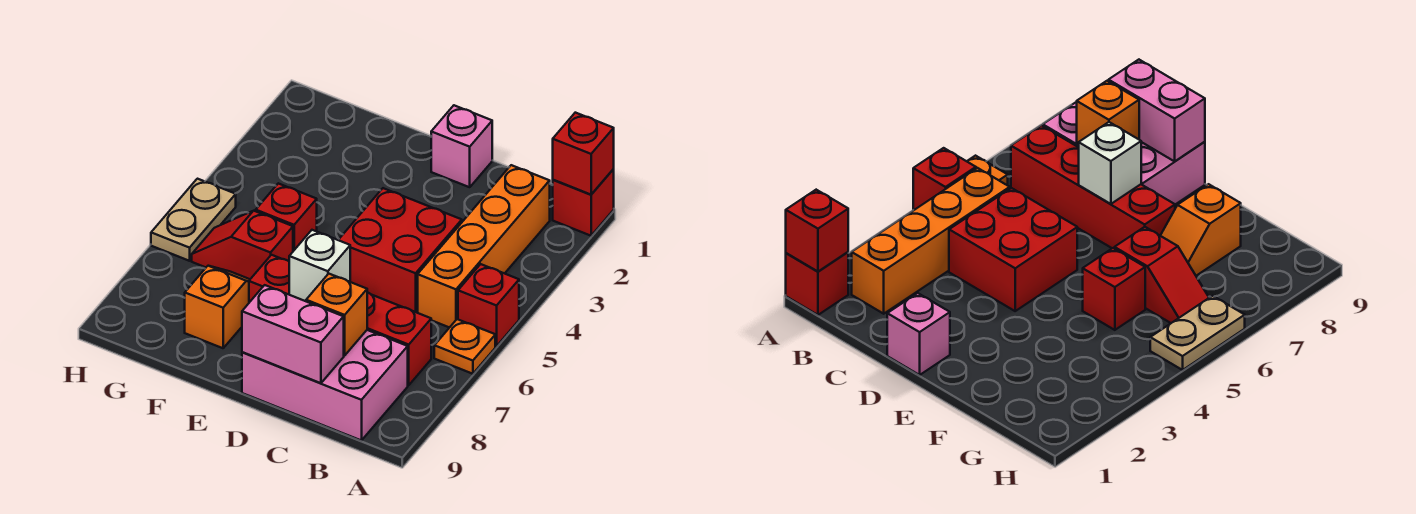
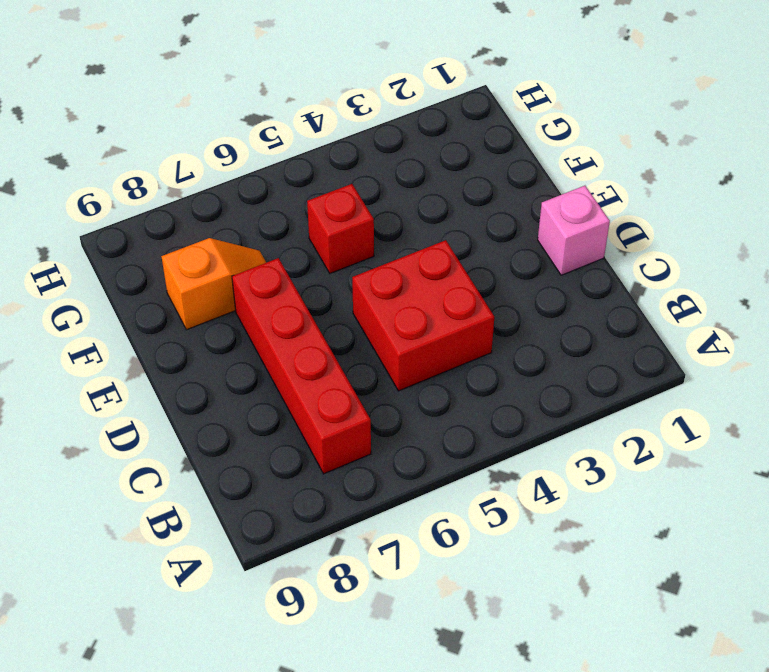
none -> red brick A1 level 1
none -> red brick A5 level 1
none -> orange plate A6 level 1

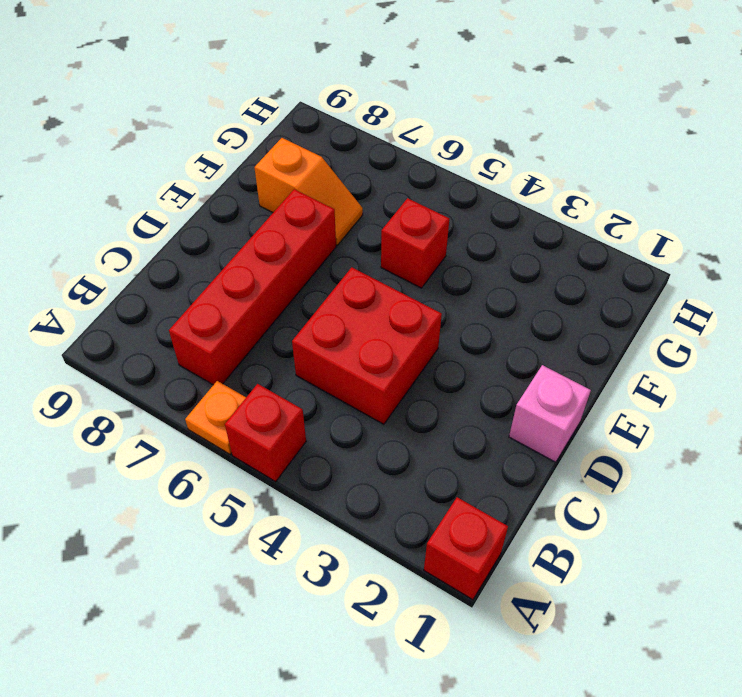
none -> orange brick B2:B5 level 1
none -> pink brick B8:D9 level 1
none -> red slope F6:G6 level 1 top F

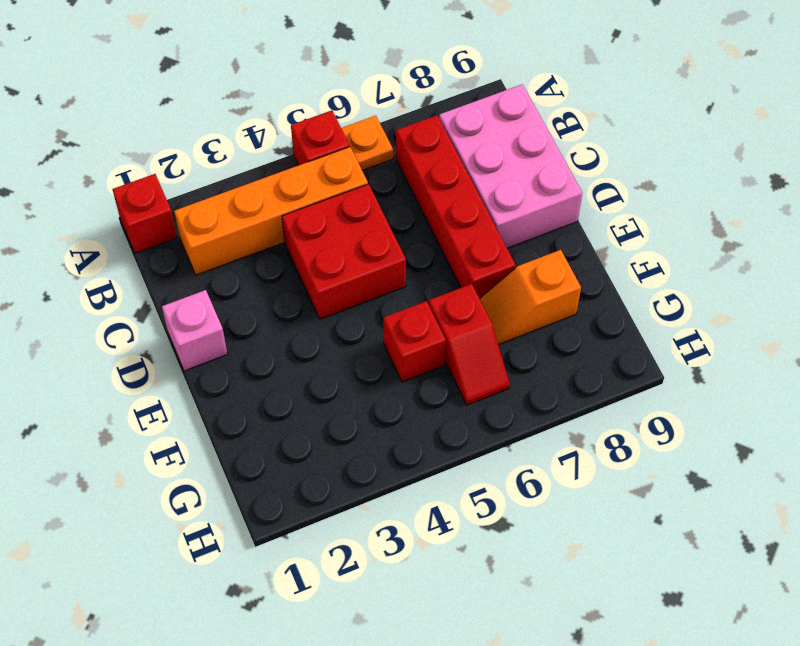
none -> tan plate H5:H6 level 1
none -> red brick A1 level 2
none -> orange brick C8 level 2

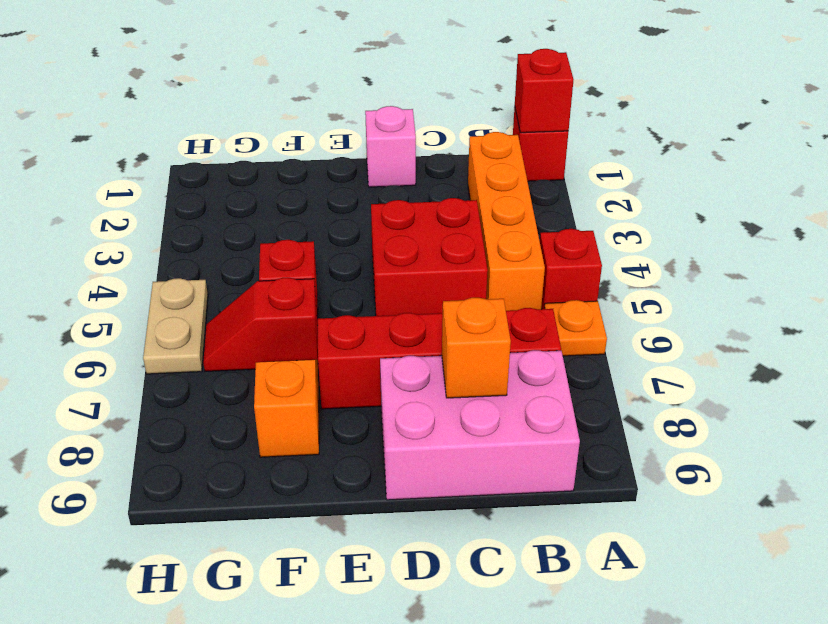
none -> pink brick C9:D9 level 2
none -> white brick D7 level 2

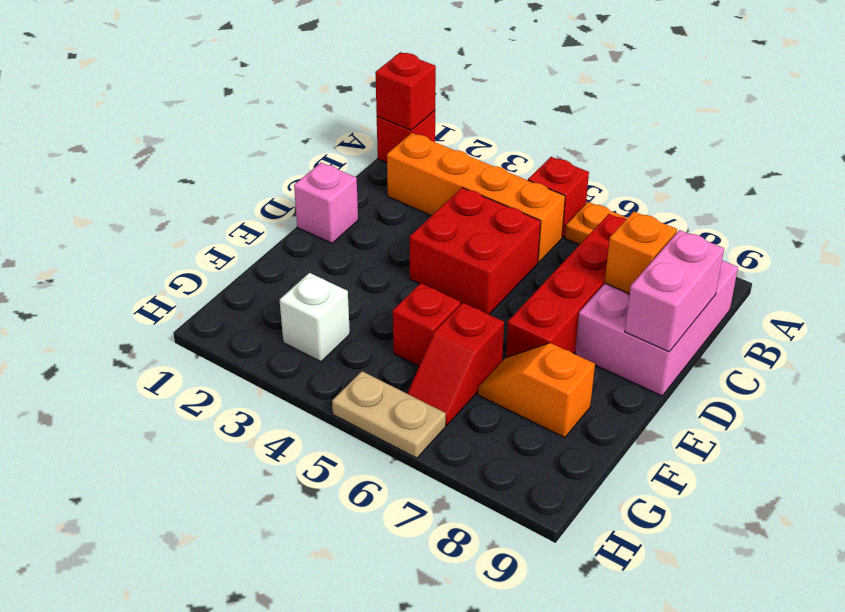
white brick G3 level 1 -> white brick D7 level 2

